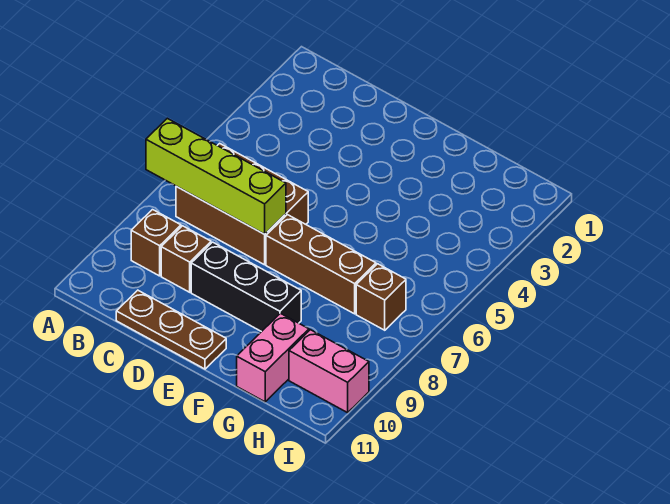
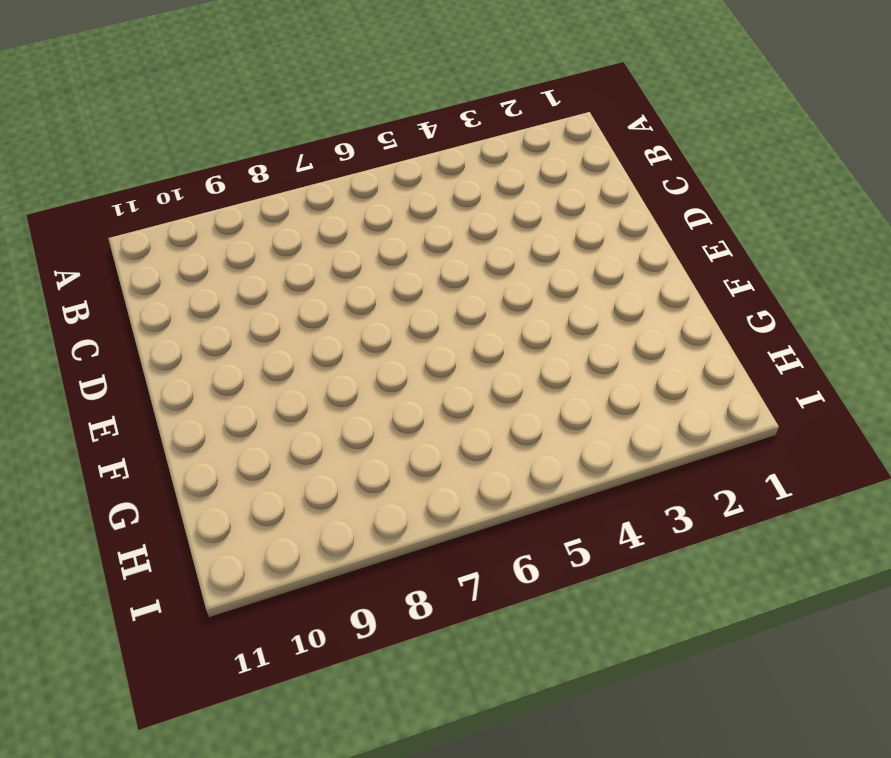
none -> brown brick B6:D7 level 1
none -> brown brick B9 level 1

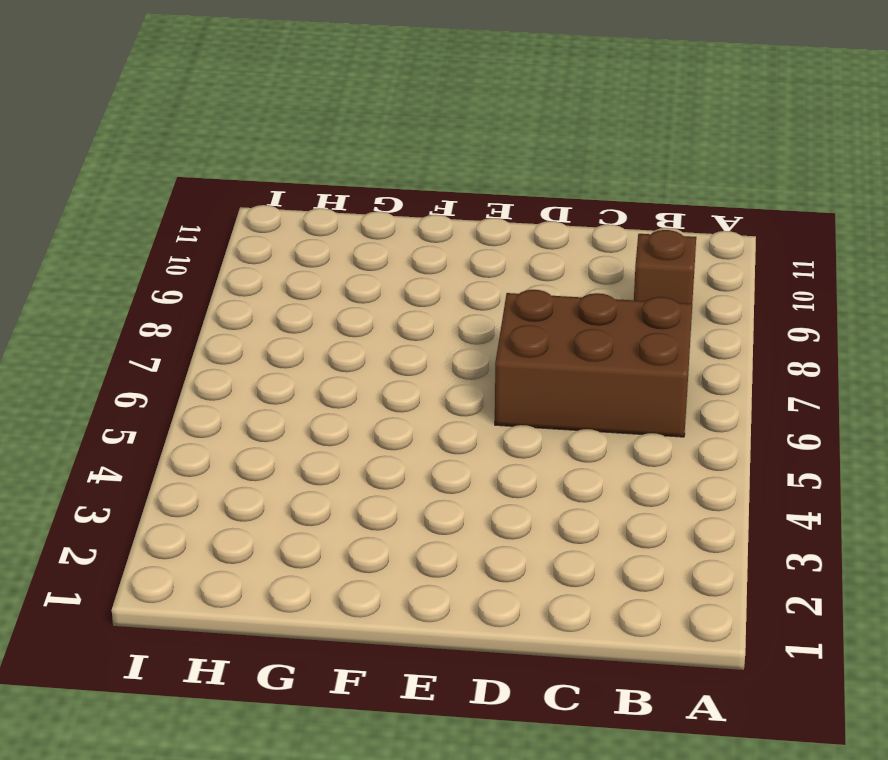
none -> brown brick C9 level 1
none -> brown plate C11:E11 level 1

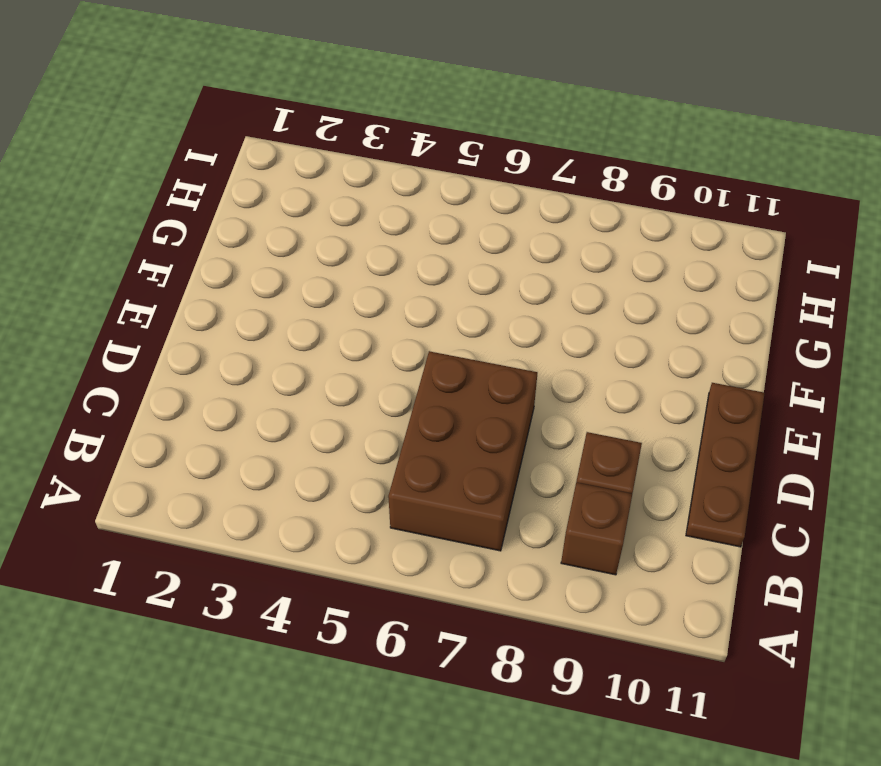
none -> black brick D9:F9 level 1
none -> brown brick E7:G7 level 1

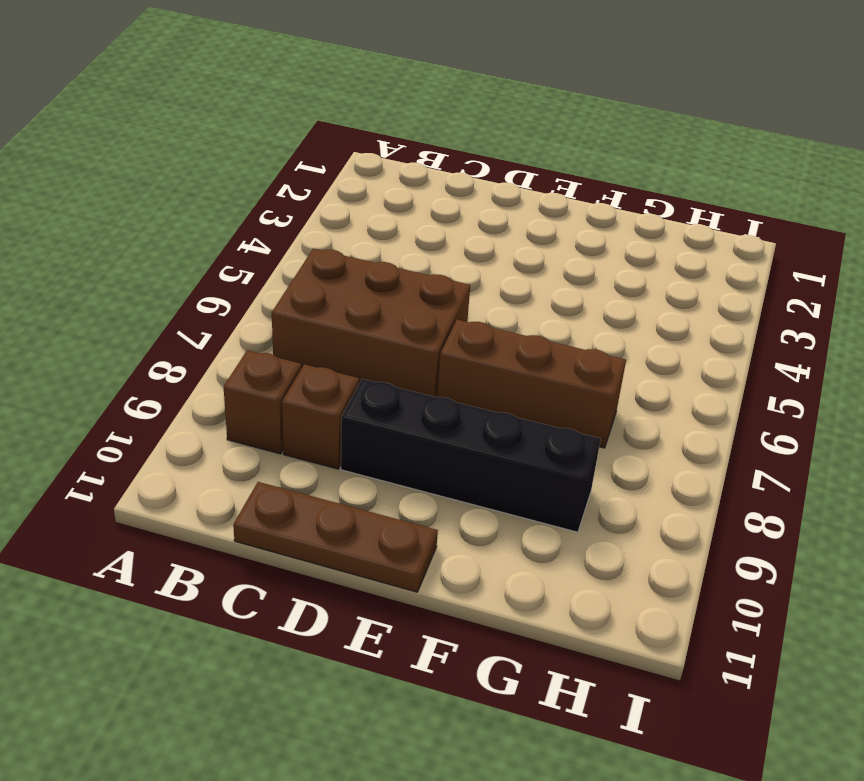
black brick D9:G9 level 1 -> black brick D9:F9 level 1
none -> pink brick G10:G11 level 1
none -> brown brick H7 level 1

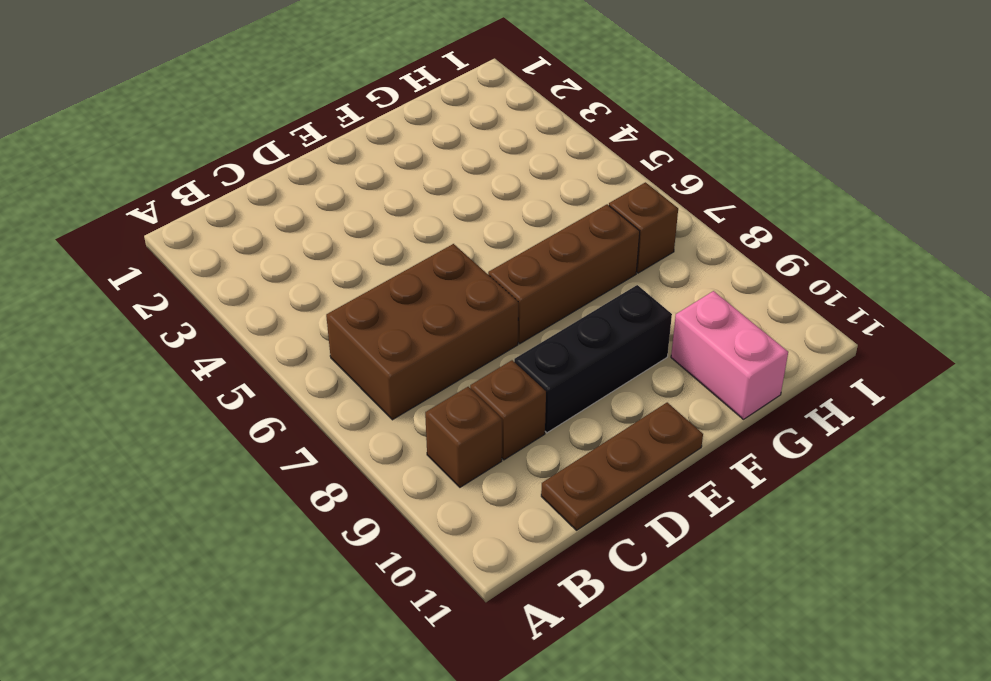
none -> pink brick H10:I10 level 1
none -> lime brick A7:D7 level 2

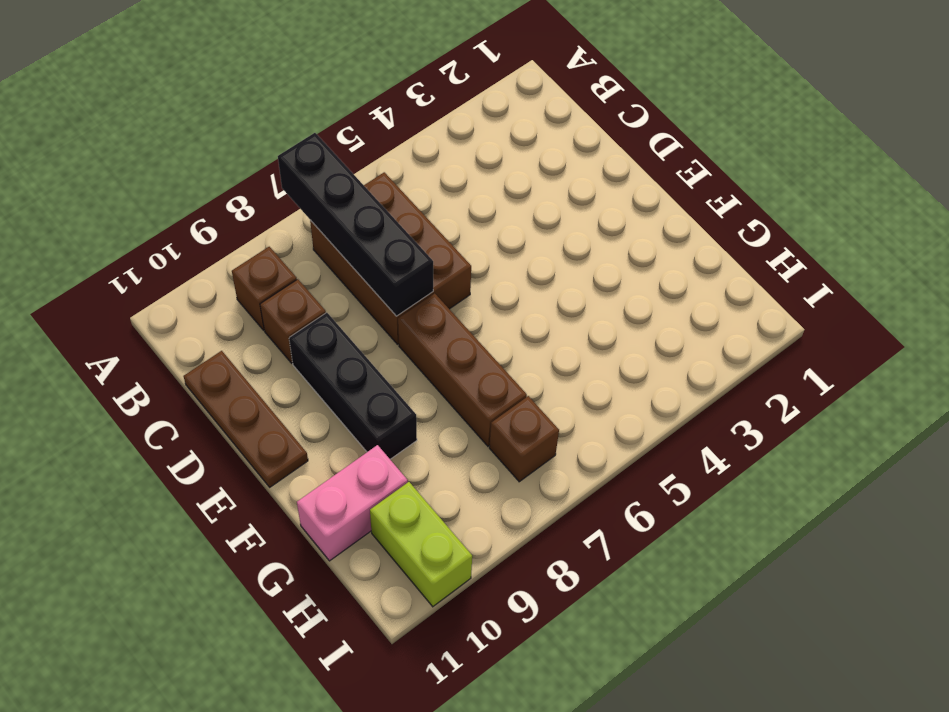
black brick A7:D7 level 2 -> lime brick A7:D7 level 2
lime brick H10:I10 level 1 -> pink brick H10:I10 level 1

